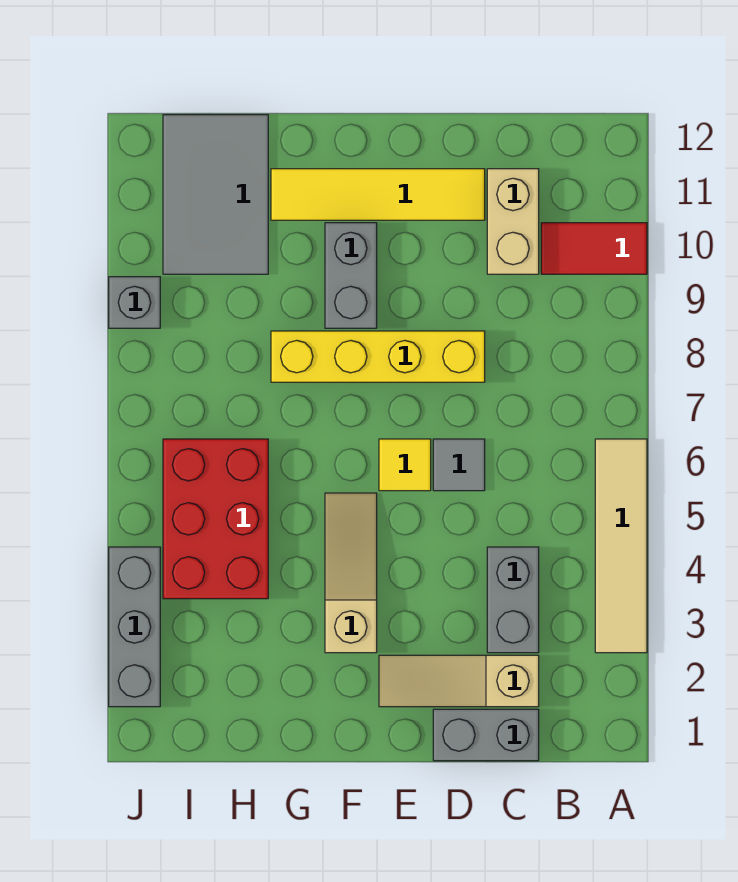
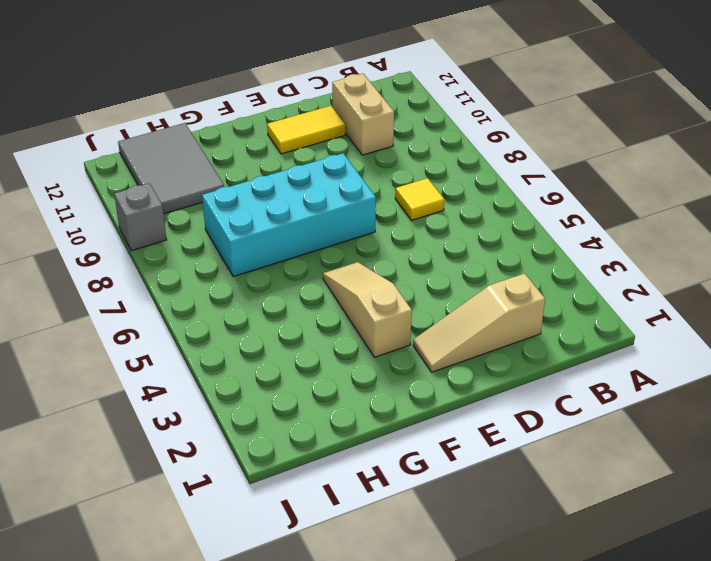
yellow tile C7 level 1 -> yellow tile E6 level 1
yellow tile D11:E11 level 1 -> yellow tile D11:G11 level 1
cyan brick E7:H8 level 1 -> yellow brick D8:G8 level 1
none -> tan tile A3:A6 level 1
none -> red tile A10:B10 level 1
none -> grey brick C1:D1 level 1

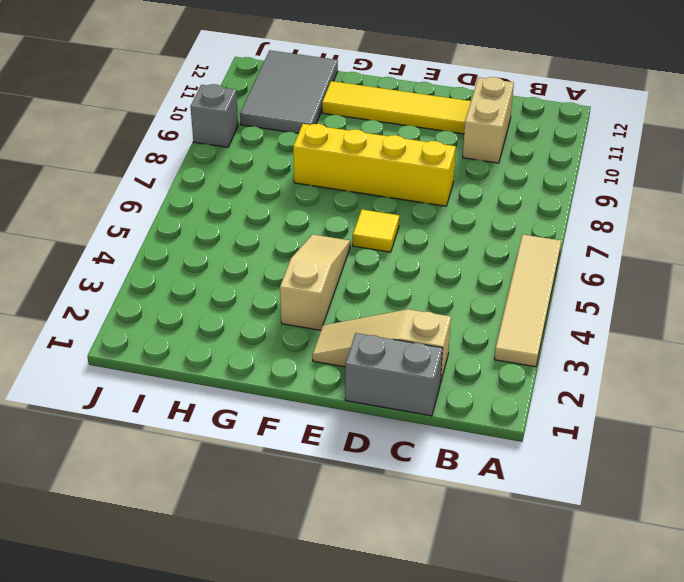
none -> red tile A10:B10 level 1
none -> grey brick C3:C4 level 1
none -> grey tile D6 level 1

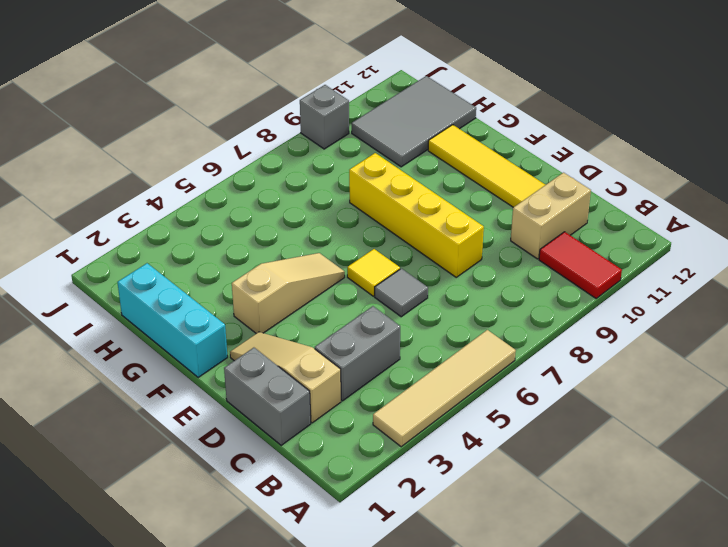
cyan brick F1:H1 level 1 -> none
none -> grey brick F9:F10 level 1
none -> red brick H4:I6 level 1
none -> grey brick J2:J4 level 1

